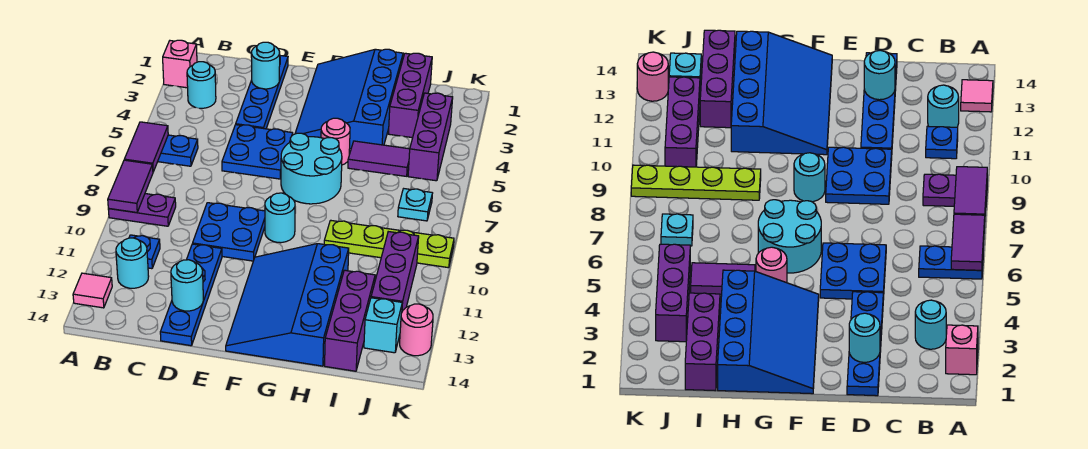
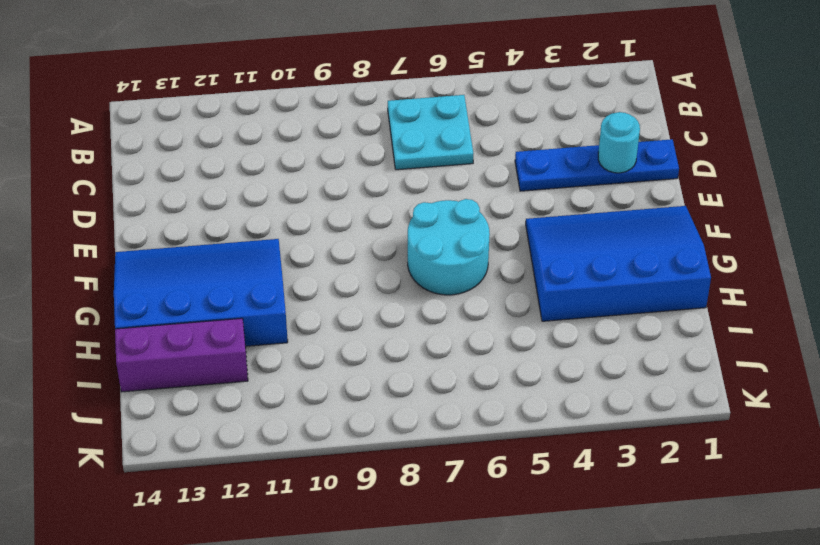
cyan plate B6:C7 level 1 -> blue plate A6:B6 level 1
none -> pink brick A2 level 1
none -> purple plate A9:B9 level 1
none -> pink tile A13 level 1

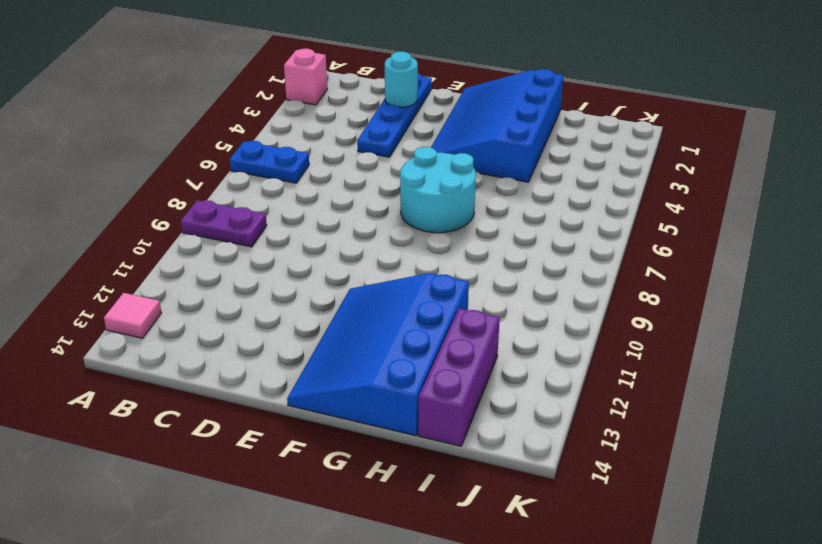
none -> cyan round brick B3 level 1
none -> blue plate B11 level 1
none -> cyan round brick B12 level 1

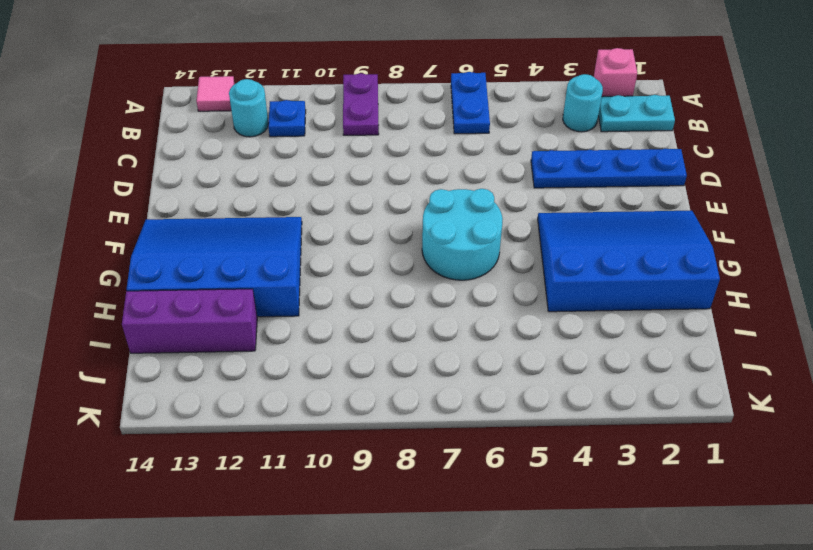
cyan plate B1:B2 level 1 -> none
none -> blue plate D5:E6 level 1
none -> blue plate D9:E10 level 1
none -> blue plate D11:D14 level 1

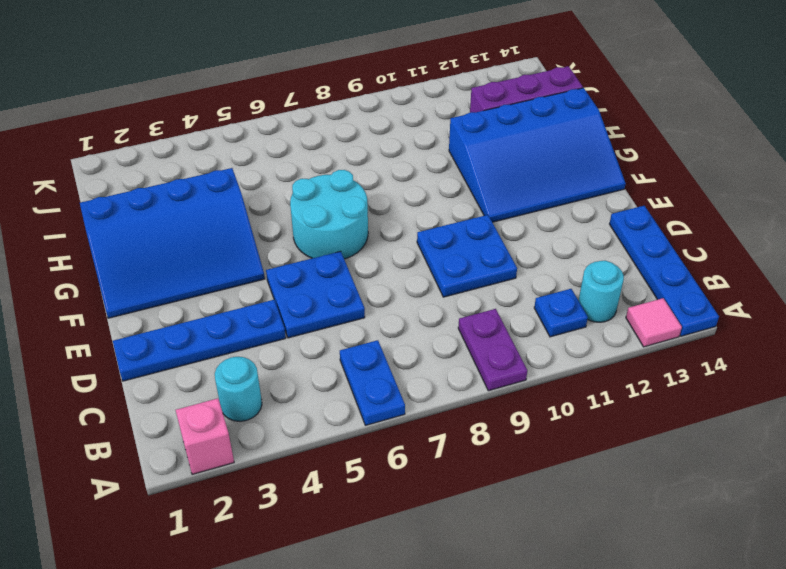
blue plate A14:D14 level 1 -> blue plate D11:D14 level 1
none -> cyan round brick F9 level 1
none -> pink round brick G5 level 1
none -> purple tile H5:I5 level 1

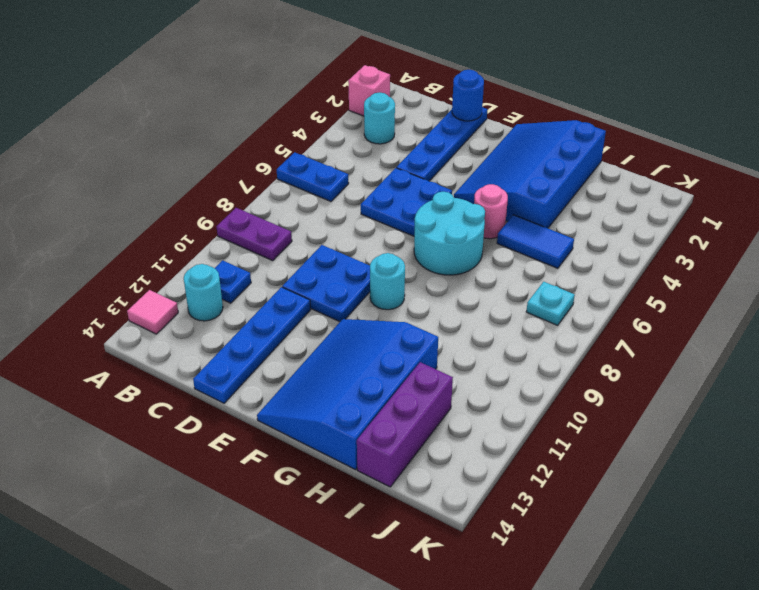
blue round brick D1 level 2 -> none
blue tile H5:I5 level 1 -> purple tile H5:I5 level 1
none -> lime plate H9:K9 level 1
none -> purple brick I1:I3 level 1
none -> purple brick J3:J5 level 1

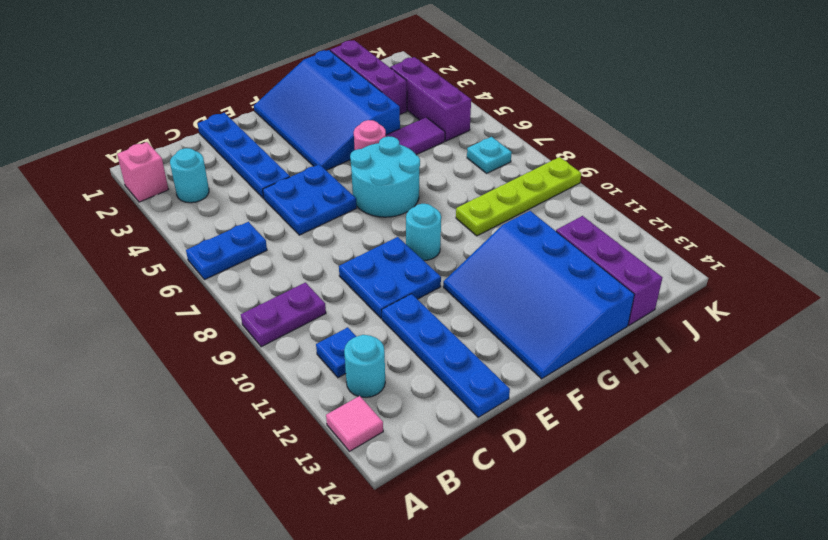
none -> purple brick J10:J12 level 1
none -> cyan brick J13 level 1
none -> pink round brick K13 level 1

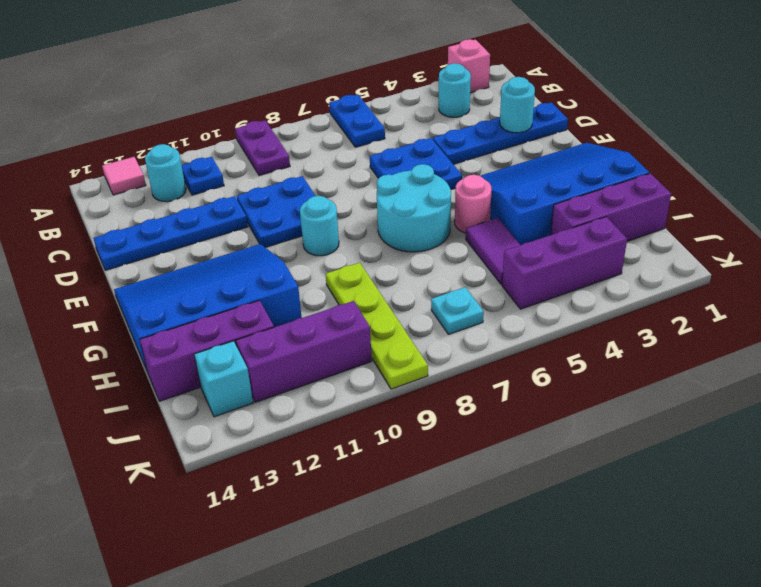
none -> pink round brick K13 level 1
none -> purple tile A6:A7 level 2
none -> purple tile A8:A9 level 2

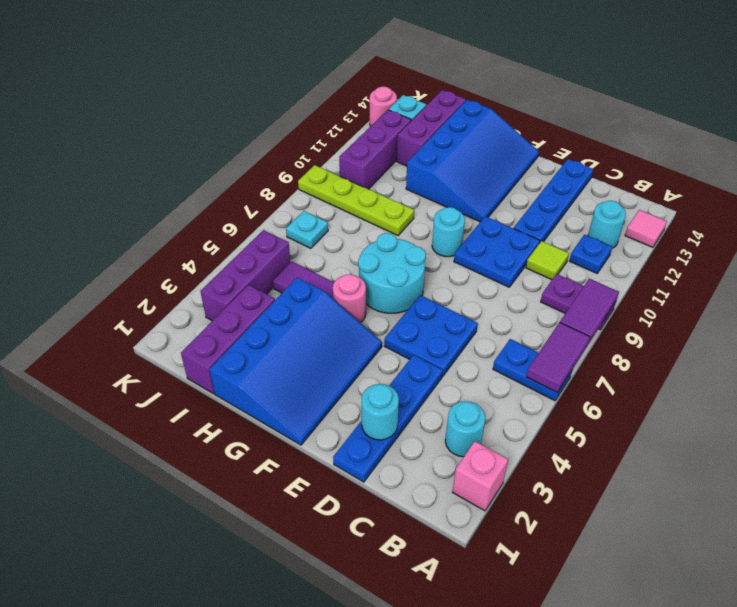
lime tile C10 level 1 -> none
none -> cyan round brick D13 level 2

